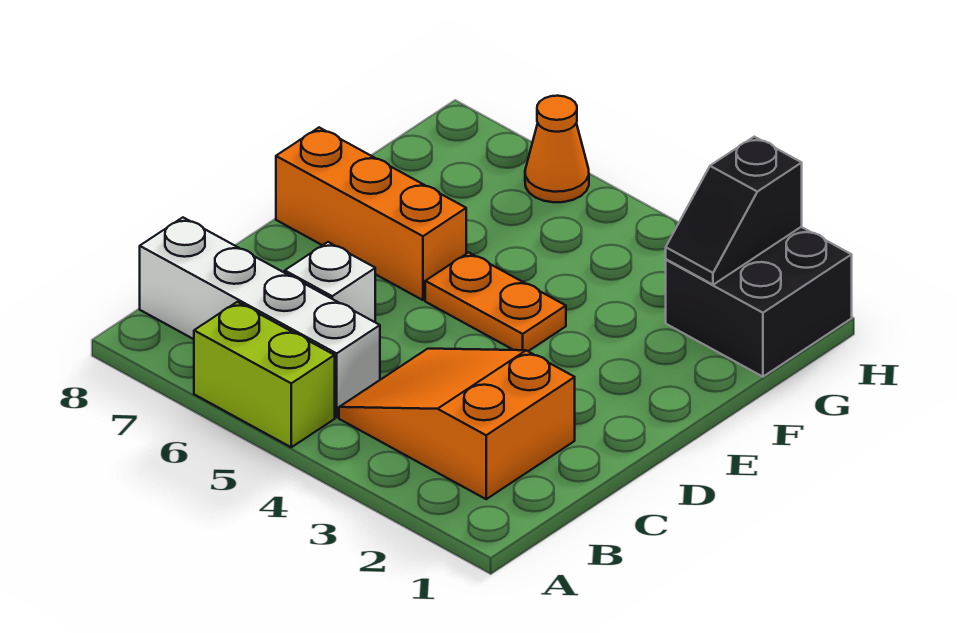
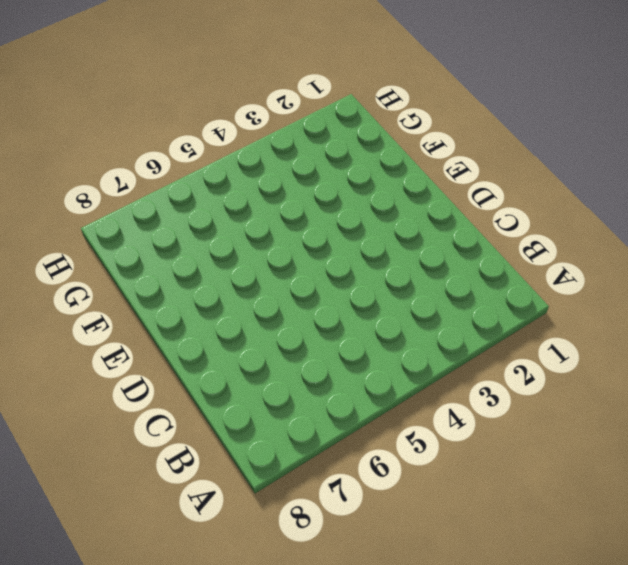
none -> lime brick A5:A6 level 1
none -> orange slope B2:C4 level 1 top 2

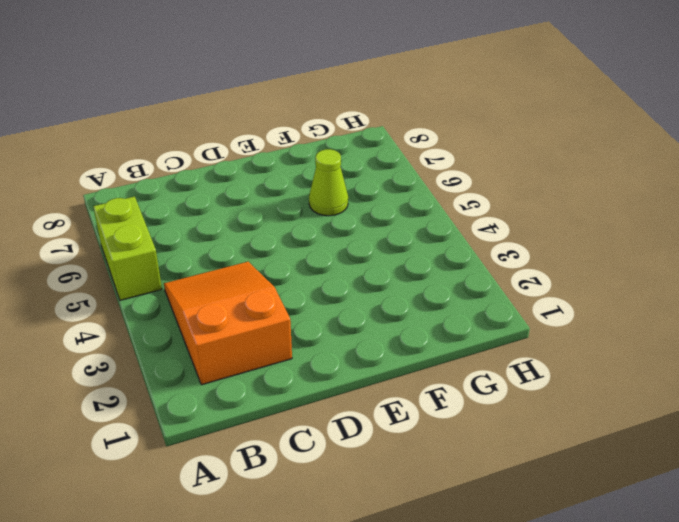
lime cone F6 level 1 -> none
none -> white brick B5:B8 level 1
none -> white brick C6 level 1

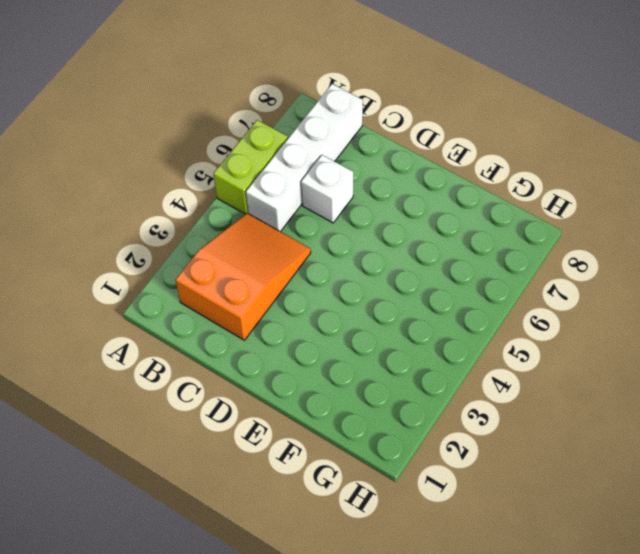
none -> orange plate E4:E5 level 1
none -> orange brick E6:E8 level 1

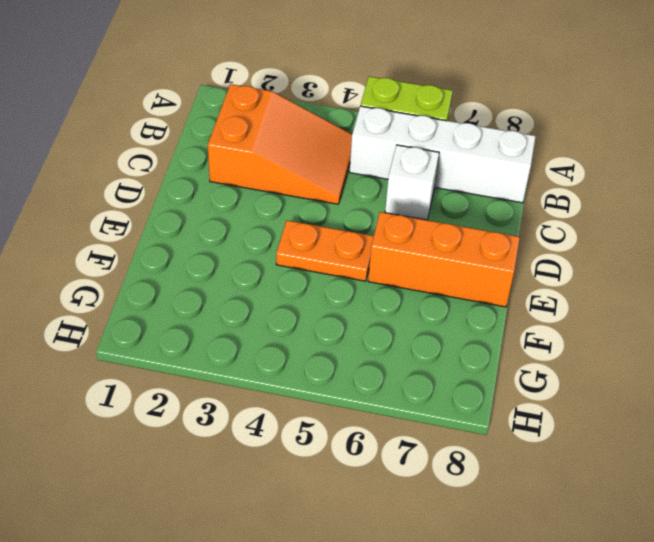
none -> black brick G1:H2 level 1
none -> orange cone H6 level 1

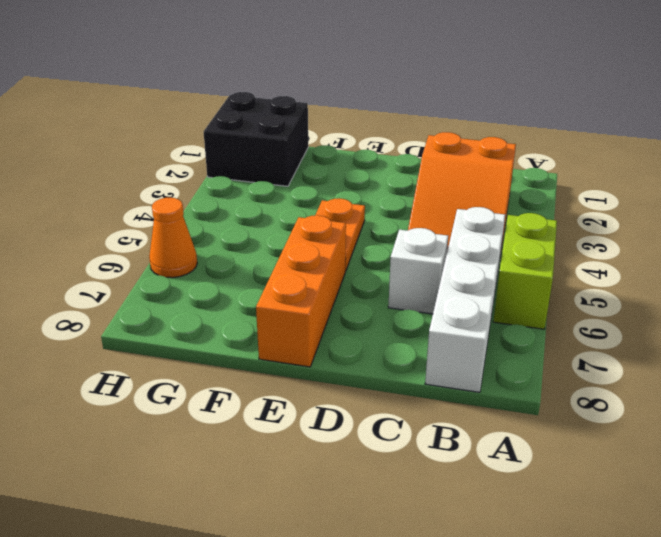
none -> black slope G2:H2 level 2 top H

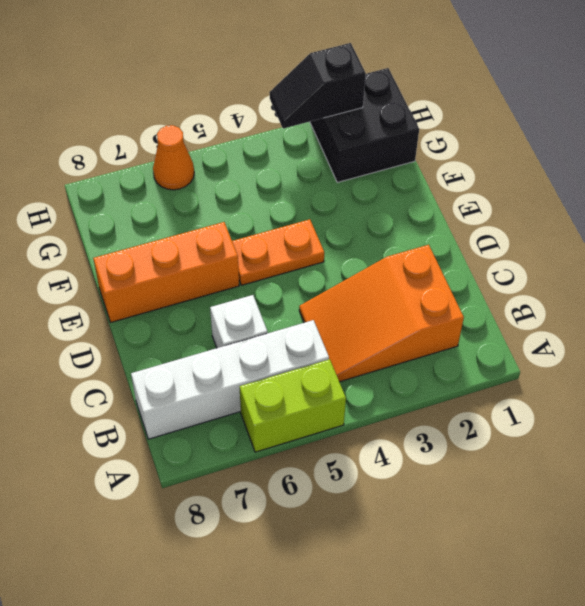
black slope H2:H3 level 2 top 2 -> black slope G2:H2 level 2 top H

